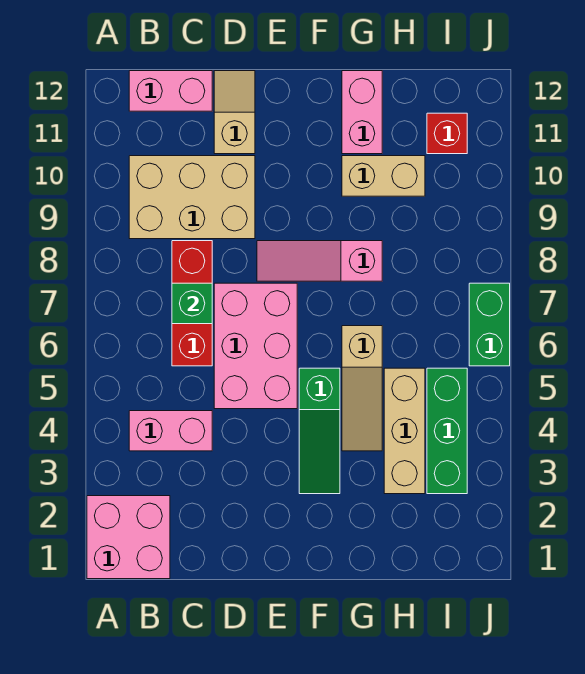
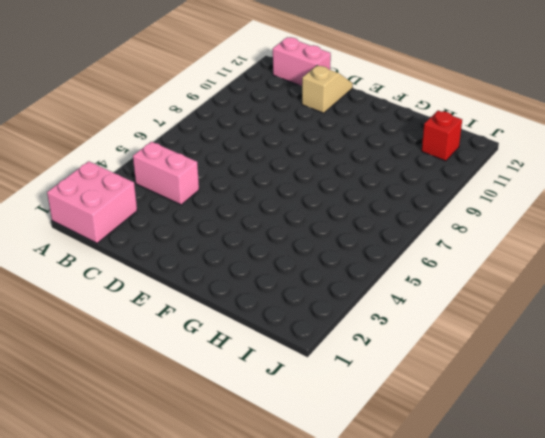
none -> tan brick B9:D10 level 1
none -> red brick C6:C8 level 1
none -> pink brick D5:E7 level 1

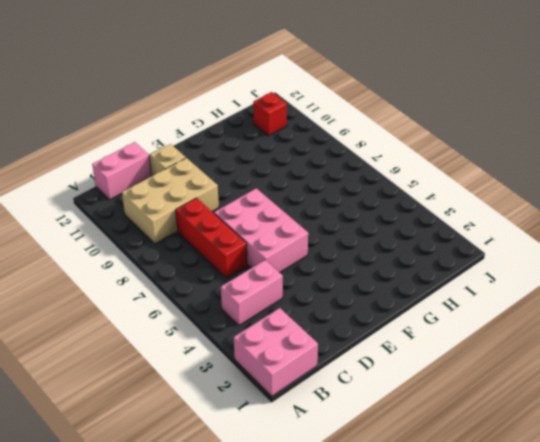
none -> pink slope E8:G8 level 1 top G
none -> green slope F3:F5 level 1 top 5
none -> tan slope G4:G6 level 1 top 6

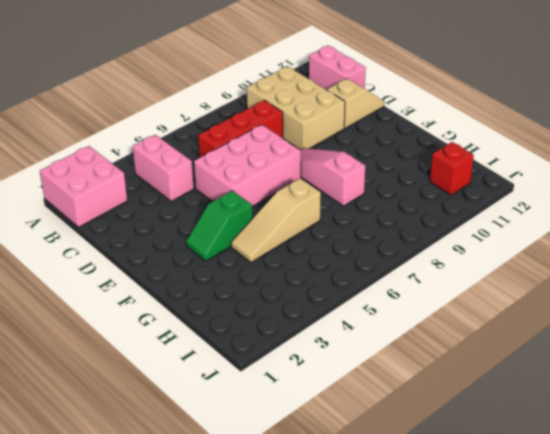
green slope F3:F4 level 1 top 4 -> green slope F3:F5 level 1 top 5
none -> tan brick G10:H10 level 1
none -> pink brick G11:G12 level 1
none -> tan brick H3:H5 level 1

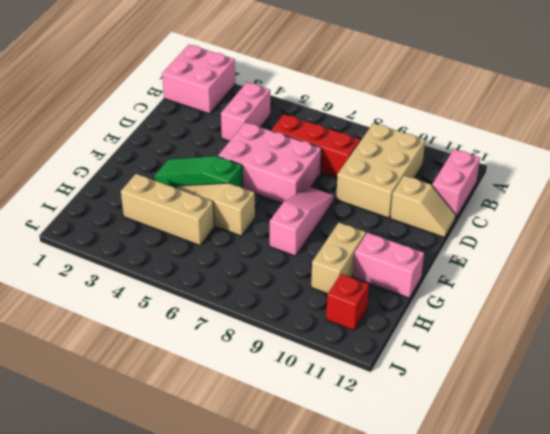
none -> green brick I3:I5 level 1
none -> green brick J6:J7 level 1
none -> green brick C7 level 2

